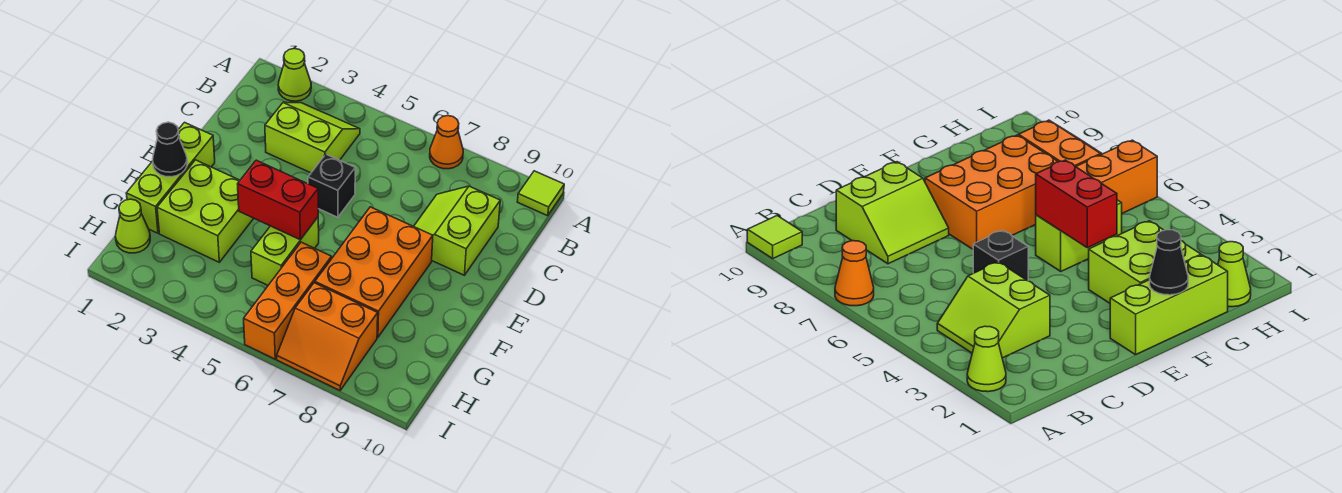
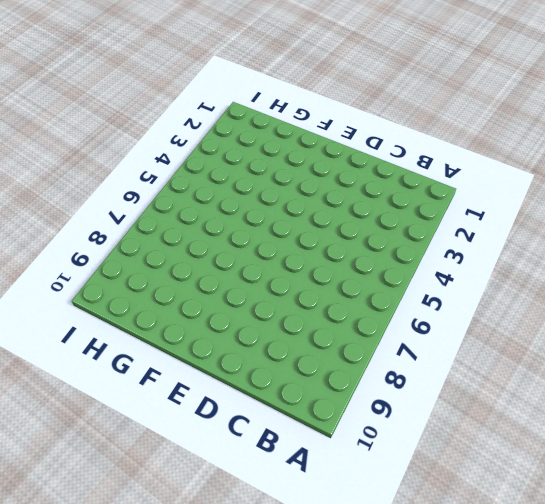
none -> lime cone A2 level 1
none -> orange cone A7 level 1
none -> lime tile A10 level 1

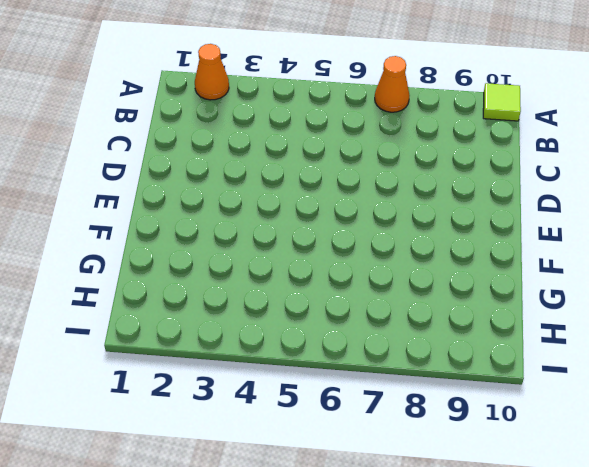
orange cone A2 level 1 -> lime cone A2 level 1
none -> lime slope B3:C4 level 1 top C
none -> lime slope C8:D9 level 1 top 9
none -> black brick D5 level 1

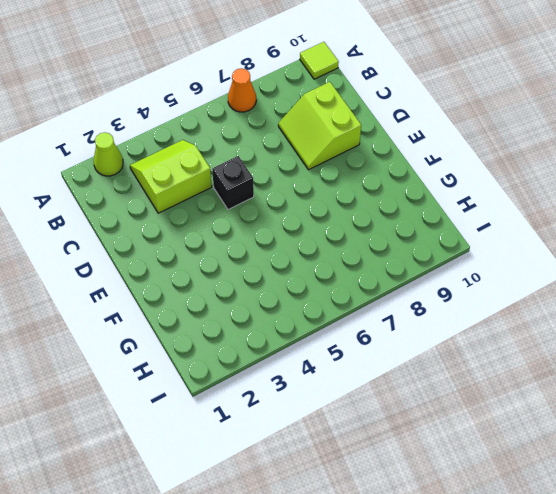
none -> lime brick E1:G1 level 1
none -> orange brick E7:G8 level 1
none -> lime brick F2:G3 level 1

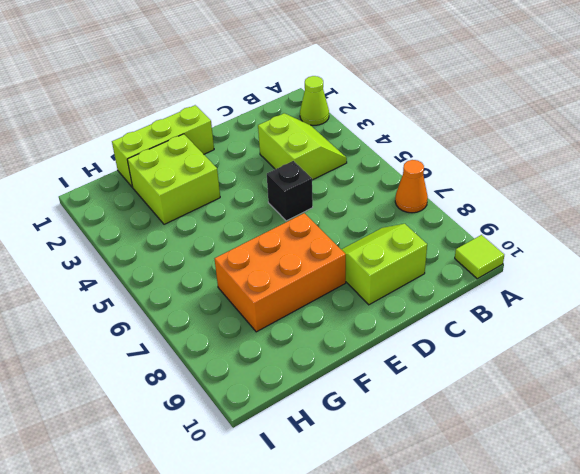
none -> lime brick F5:G5 level 1
none -> orange brick G6:I6 level 1
none -> lime cone H1 level 1

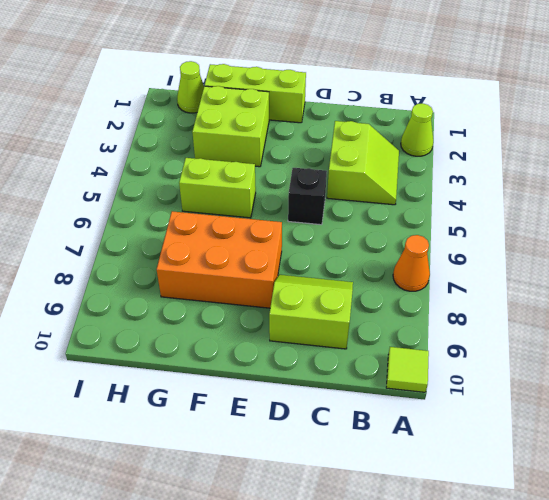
none -> orange brick G6:I6 level 1
none -> orange slope H7:I8 level 1 top H
none -> black cone F1 level 2

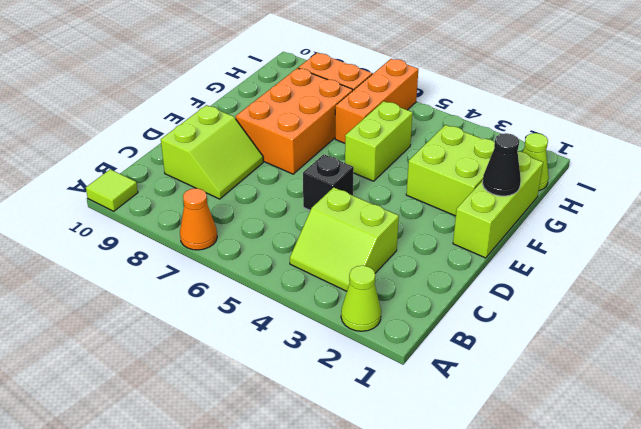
none -> red brick F4:F5 level 2

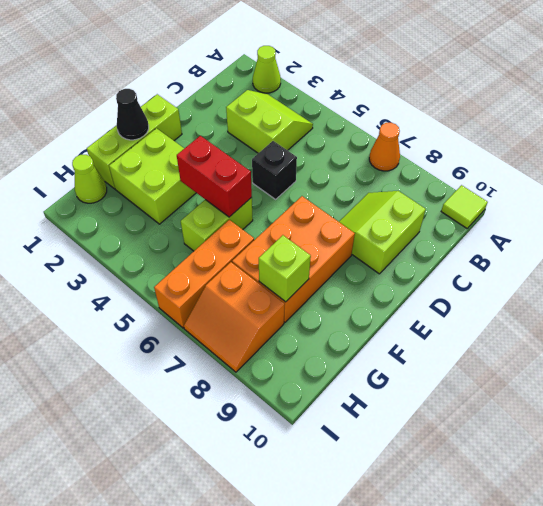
lime brick G8 level 2 -> none

